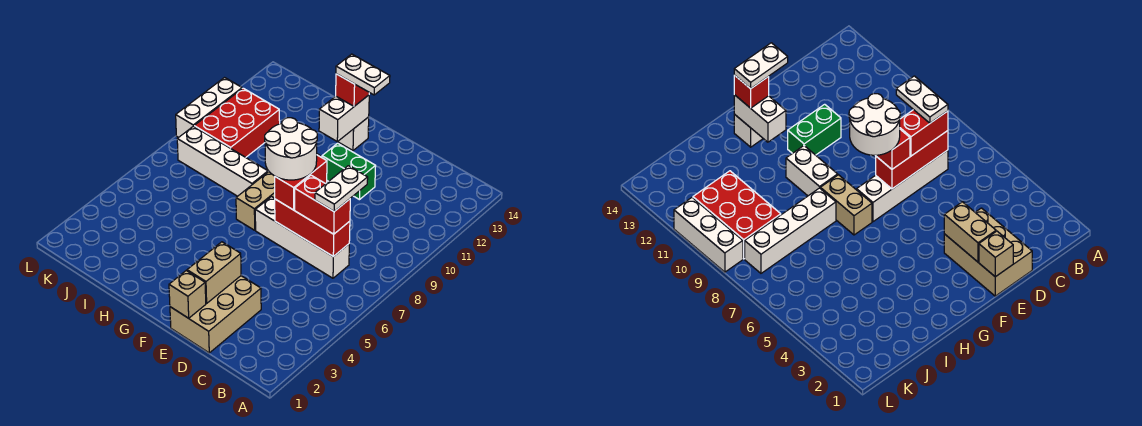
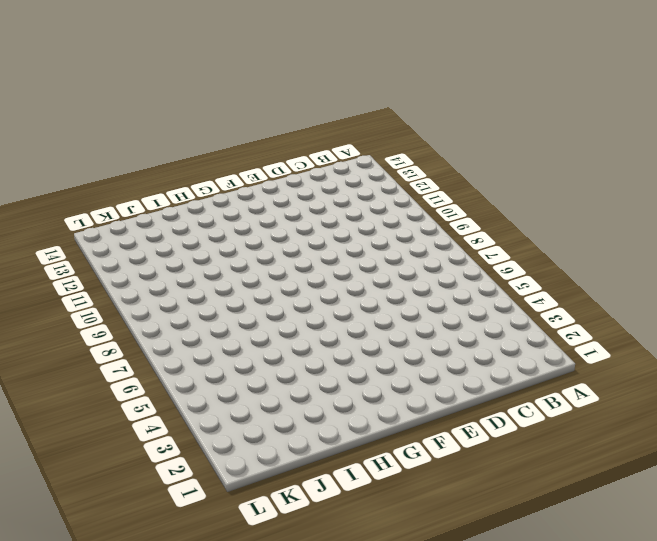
none -> white brick C7:F7 level 1
none -> tan brick D1:E3 level 1
none -> green brick E11:F11 level 1

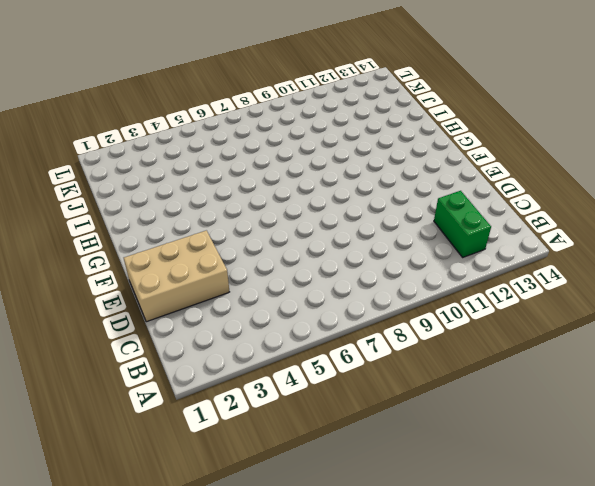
green brick B12:C12 level 1 -> green brick E11:F11 level 1
none -> white brick C7:F7 level 1
none -> tan brick G7:G8 level 1
none -> white brick G9:G10 level 1

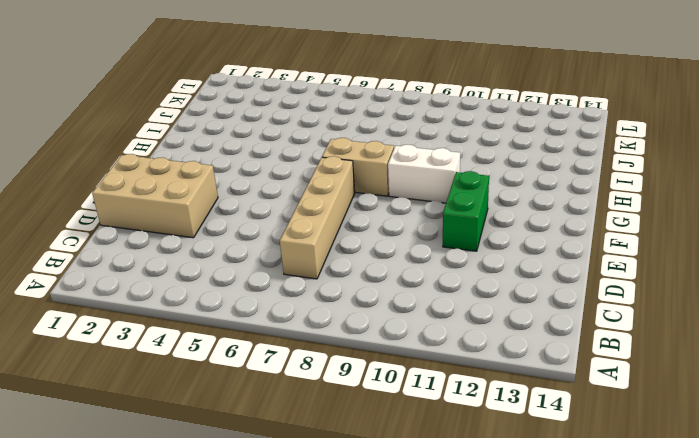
tan brick C7:F7 level 1 -> white brick C7:F7 level 1
none -> white brick G13 level 1
none -> white brick H8:K8 level 1
none -> red brick J9:K11 level 1

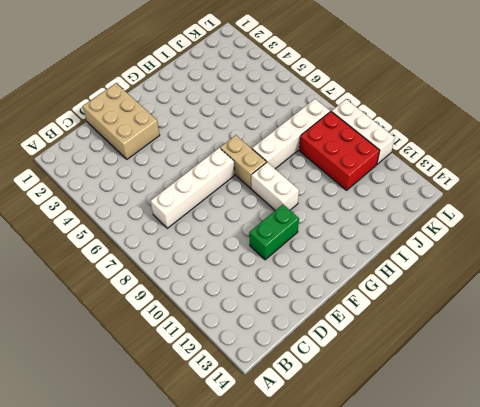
none -> white brick G13 level 1
none -> red brick C7:E7 level 2
none -> tan brick E1 level 2

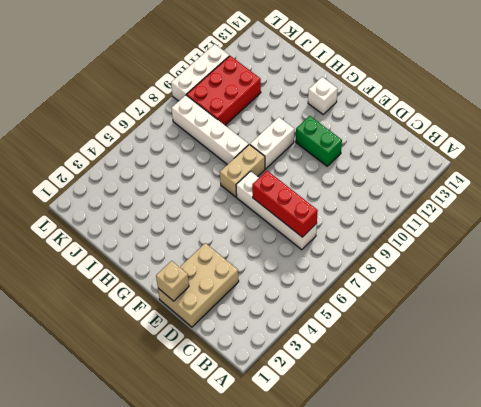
none -> tan brick E2:E3 level 2
none -> white brick G12:G13 level 2
none -> red brick C7:D7 level 3

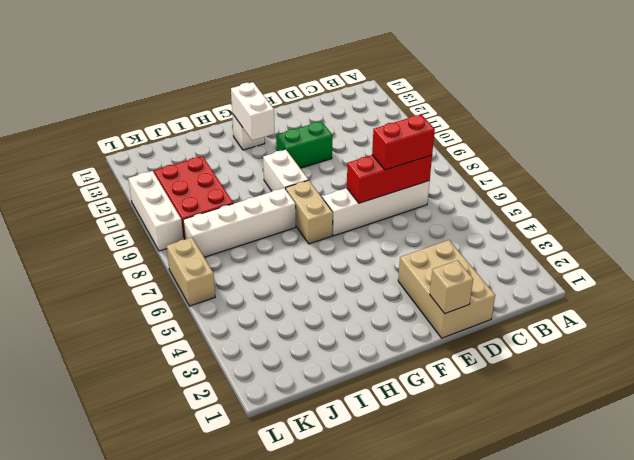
tan brick L6:L7 level 1 -> tan brick E2:E3 level 2
none -> red brick E7:E8 level 3
none -> red brick G13 level 3
none -> white plate C7:C8 level 4

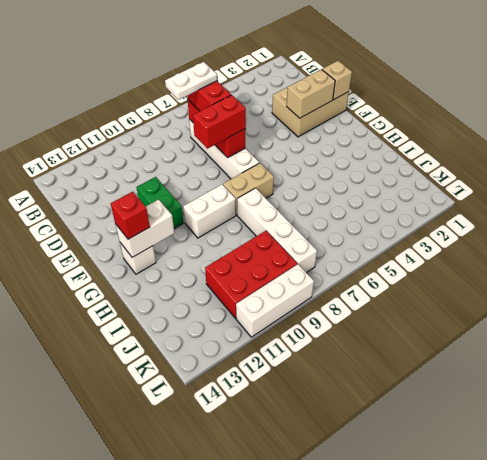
none -> white round brick E7:F8 level 4
none -> white plate F13:G13 level 4

